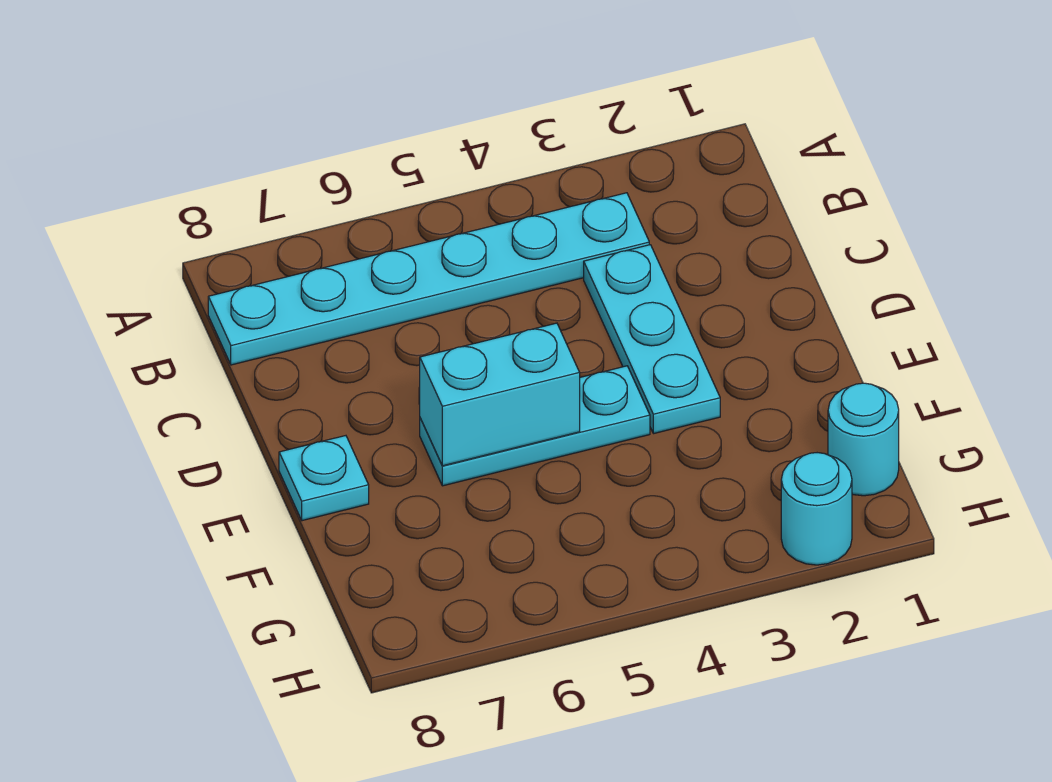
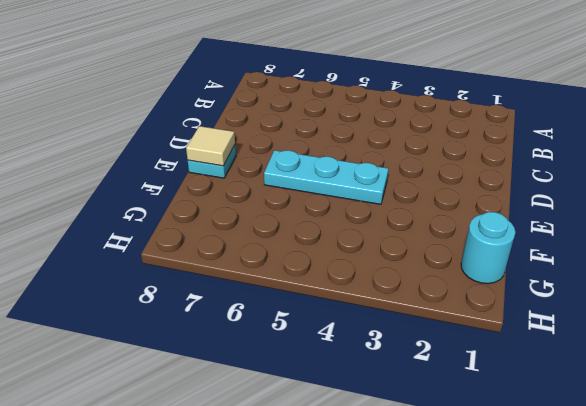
tan tile E8 level 2 -> none
none -> cyan plate B3:B8 level 1
none -> cyan plate C3:E3 level 1

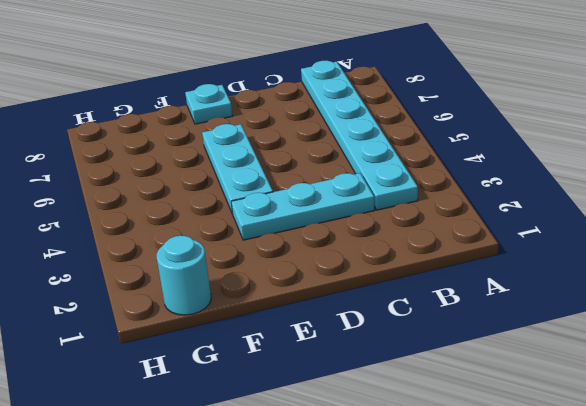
none -> cyan round brick H2 level 1
none -> cyan brick E5:E6 level 2

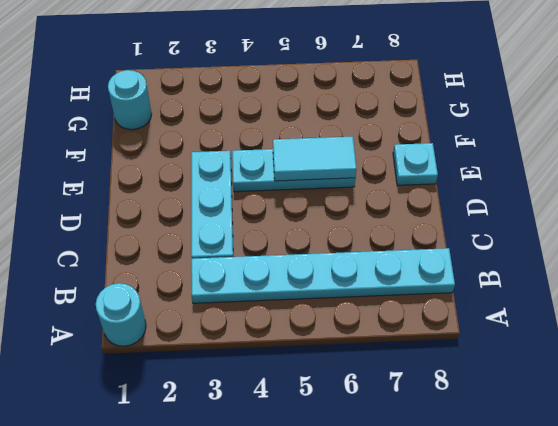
cyan round brick A1 level 1 -> cyan round brick H2 level 1
cyan tile E5:E6 level 2 -> cyan brick E5:E6 level 2

